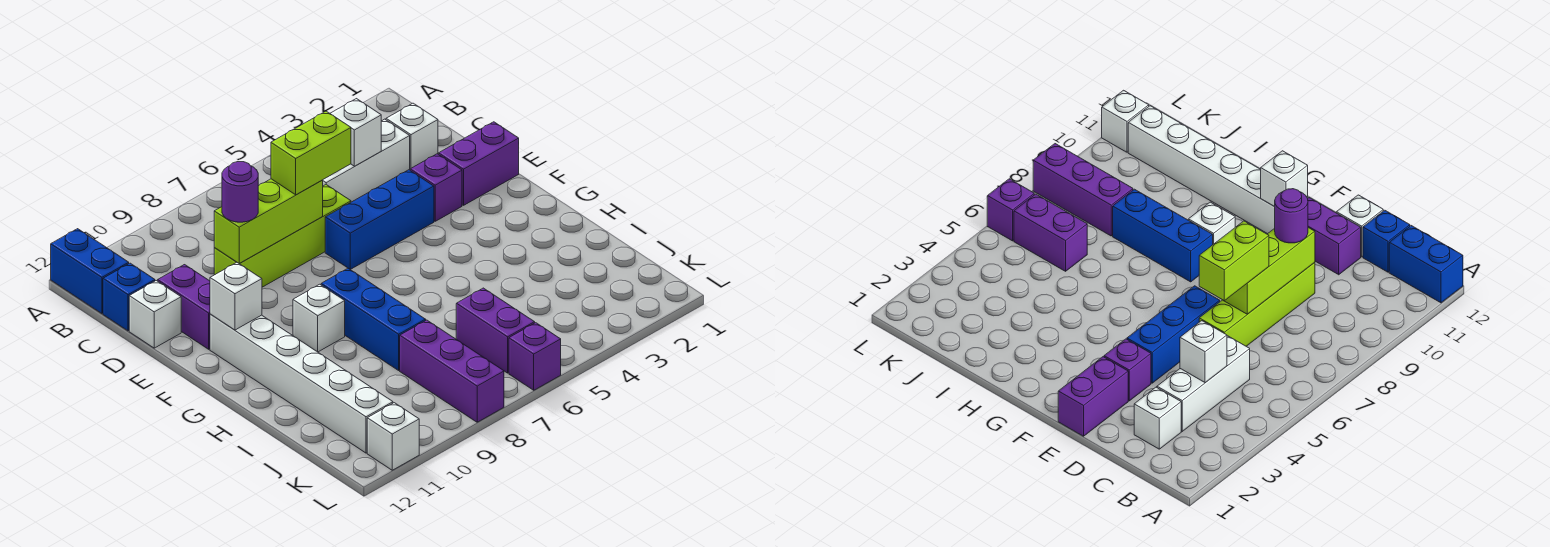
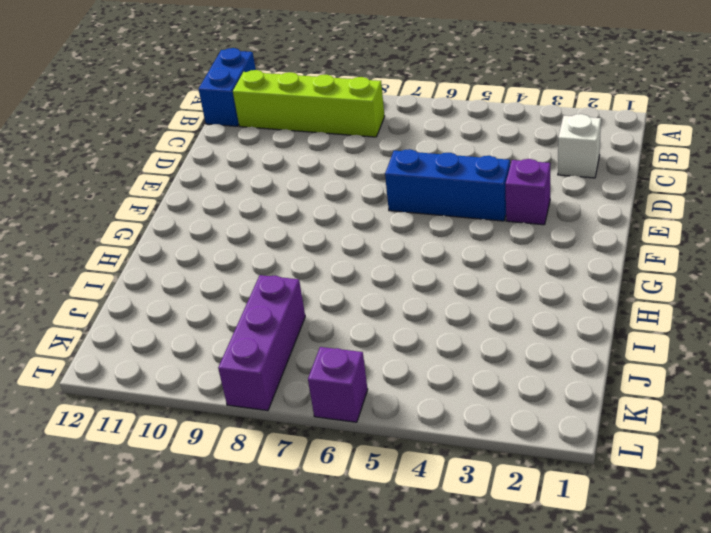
lime brick B8:B11 level 1 -> lime brick D6:D9 level 1
none -> white brick C3:C5 level 1
none -> blue brick C12 level 1
none -> purple brick D11:E11 level 1

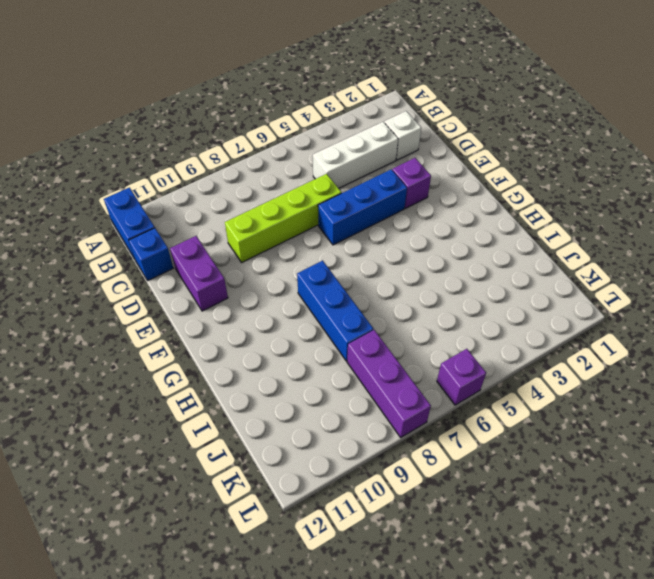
none -> white brick D12 level 1
none -> purple brick E1:E2 level 1
none -> white brick F11:K11 level 1

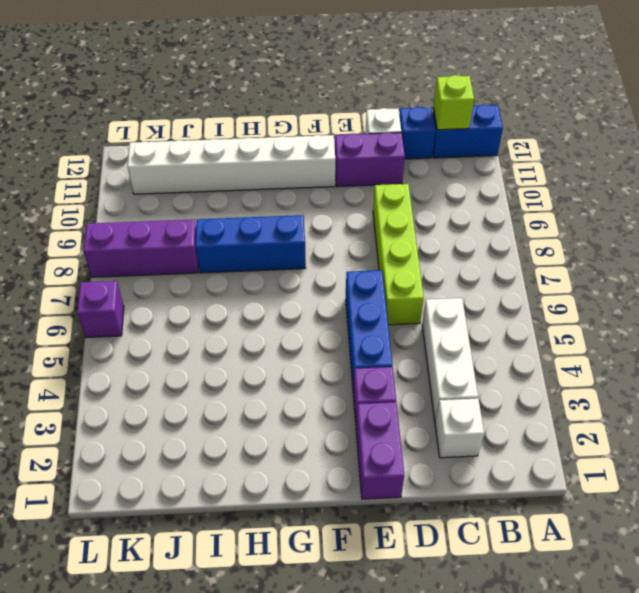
lime brick B12 level 2 -> none
none -> white brick G9 level 1
none -> purple brick J6:K6 level 1
none -> white brick L11 level 1

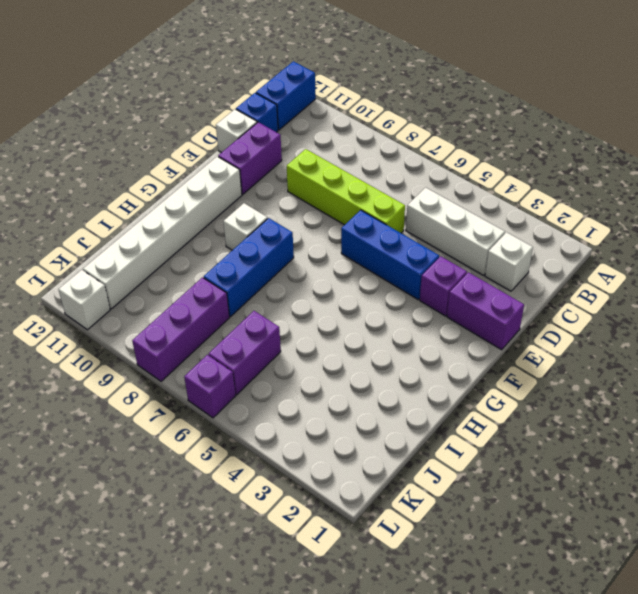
none -> white brick C4 level 2
none -> lime brick D7:D9 level 2
none -> white brick F11 level 2

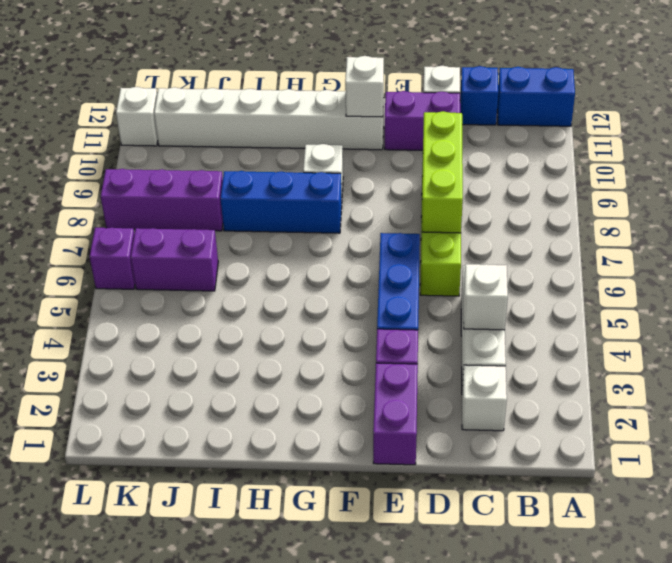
none -> lime brick D6:D7 level 3
none -> purple round brick D9 level 3

